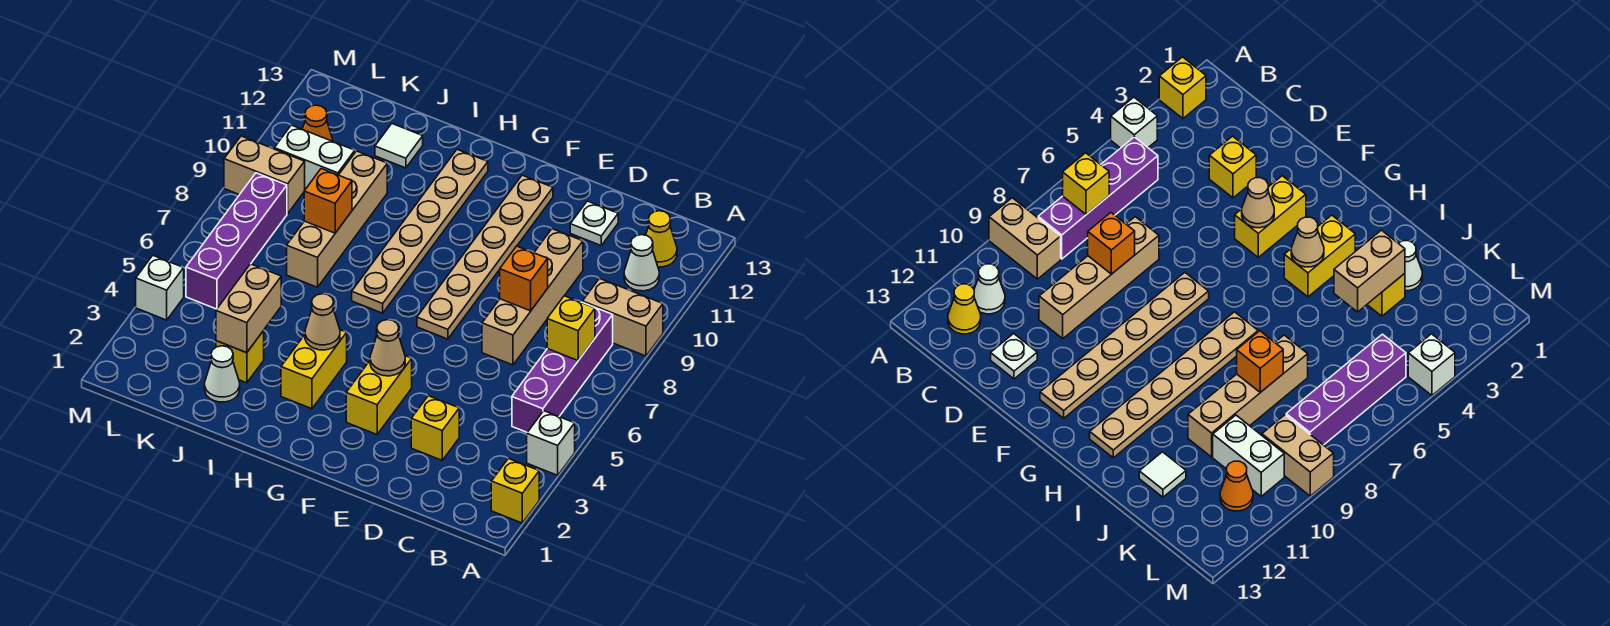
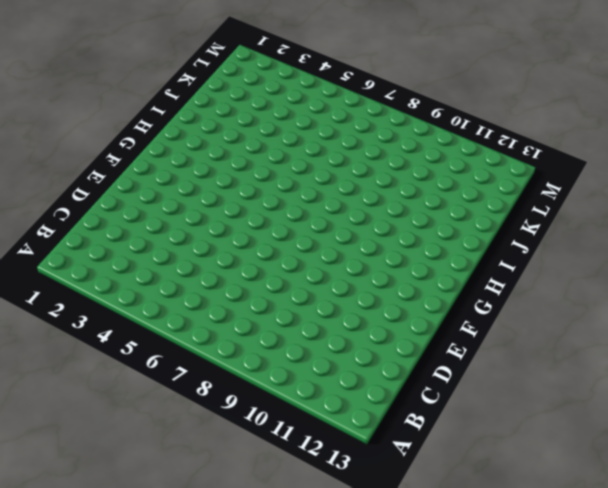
none -> yellow brick A2 level 1
none -> white brick A4 level 1
none -> tan brick A9:B9 level 1

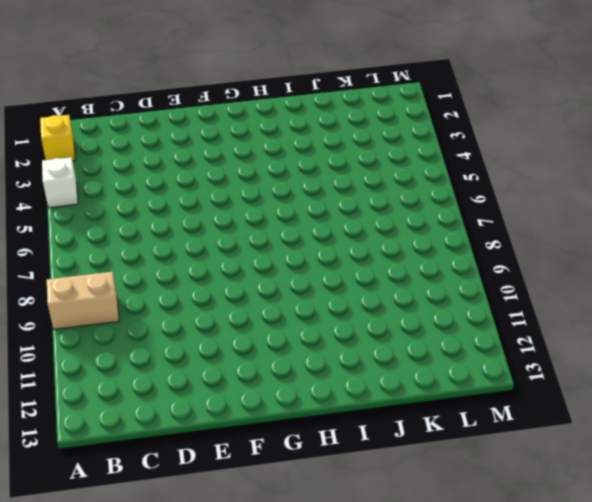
none -> purple brick B5:B8 level 1
none -> white cone B11 level 1
none -> yellow cone B12 level 1

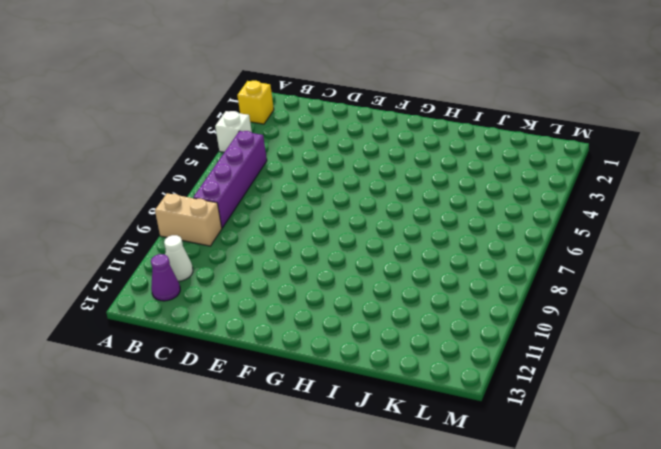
purple cone B12 level 1 -> yellow cone B12 level 1
none -> yellow brick D3 level 1
none -> tan brick D7:D10 level 1
none -> white plate D12 level 1

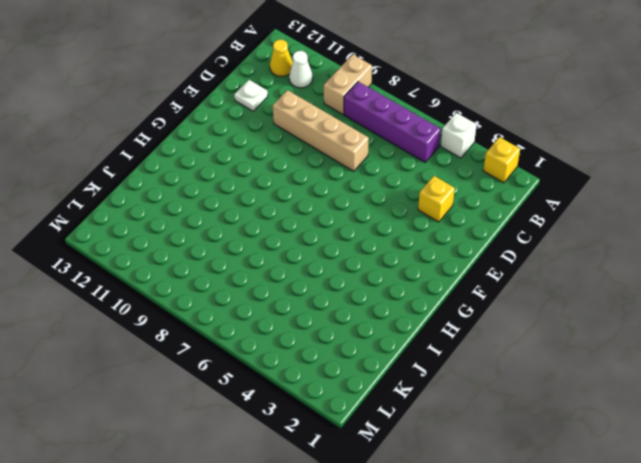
none -> yellow brick F3:F4 level 1
none -> tan plate F7:F12 level 1
none -> yellow brick H3:H4 level 1

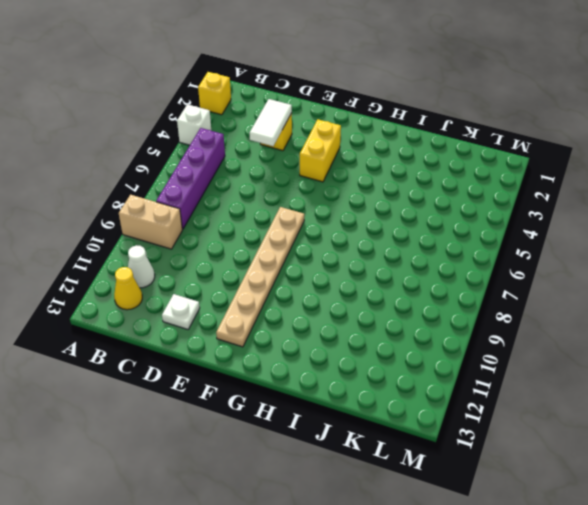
white tile D3:D4 level 2 -> none
none -> tan brick D7:D10 level 1
none -> yellow brick H3:H4 level 1
none -> tan plate H7:H12 level 1

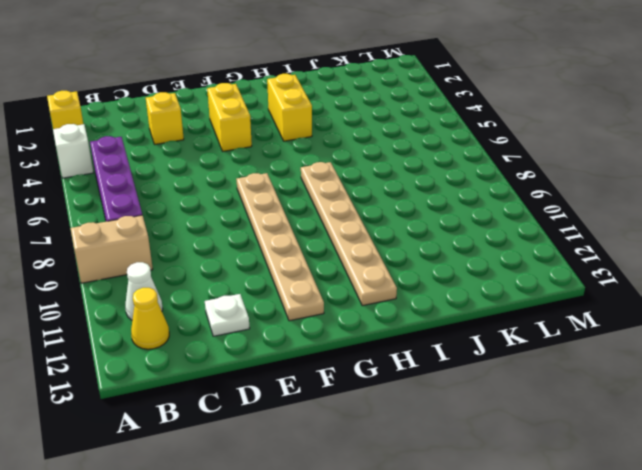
none -> tan brick D7:D10 level 1
none -> white cone J2 level 1
none -> yellow brick J3 level 1

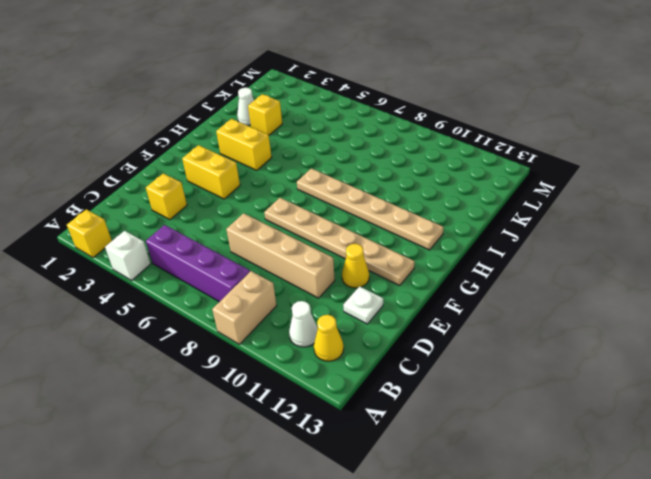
yellow cone E11 level 1 -> none
none -> tan brick J7:J10 level 1
none -> white tile J12 level 1
none -> white brick K10:L10 level 1

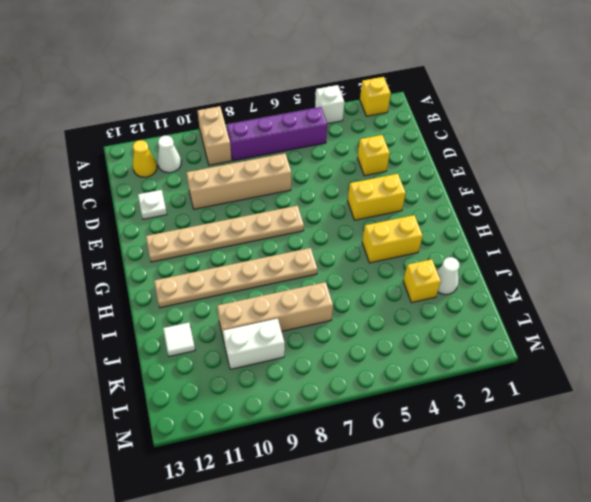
white brick K9:K10 level 1 -> white brick K10:L10 level 1
none -> purple brick L5:L8 level 1
none -> tan brick L9:M9 level 1
none -> orange cone L11 level 1

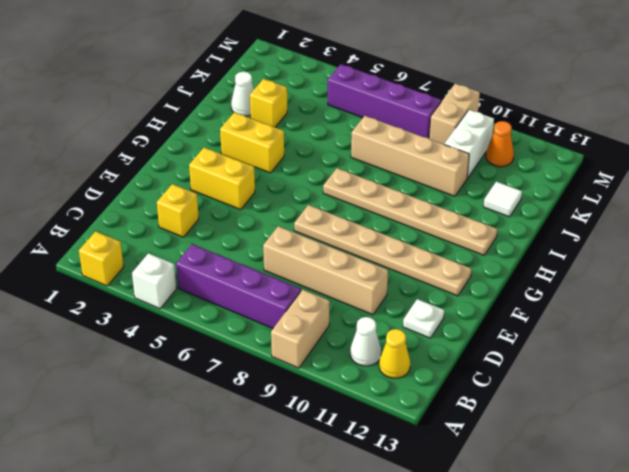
none -> white brick M4 level 1
none -> yellow brick B7 level 2
none -> orange brick D8 level 2

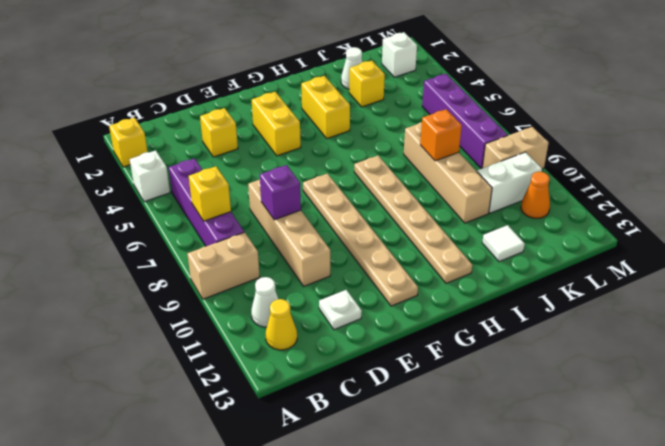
purple brick D8 level 2 -> orange brick D8 level 2
white brick L2 level 1 -> white brick M4 level 1
none -> tan cone F4 level 2
none -> tan cone H4 level 2
none -> tan brick J3:J4 level 2

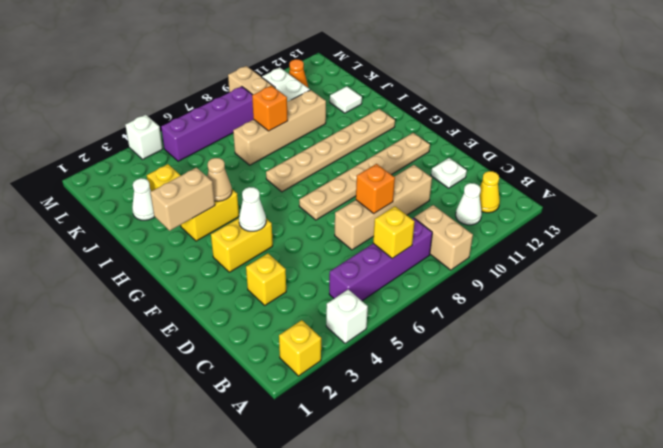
white cone F4 level 2 -> tan cone F4 level 2
tan brick H2:H3 level 2 -> tan brick J3:J4 level 2

